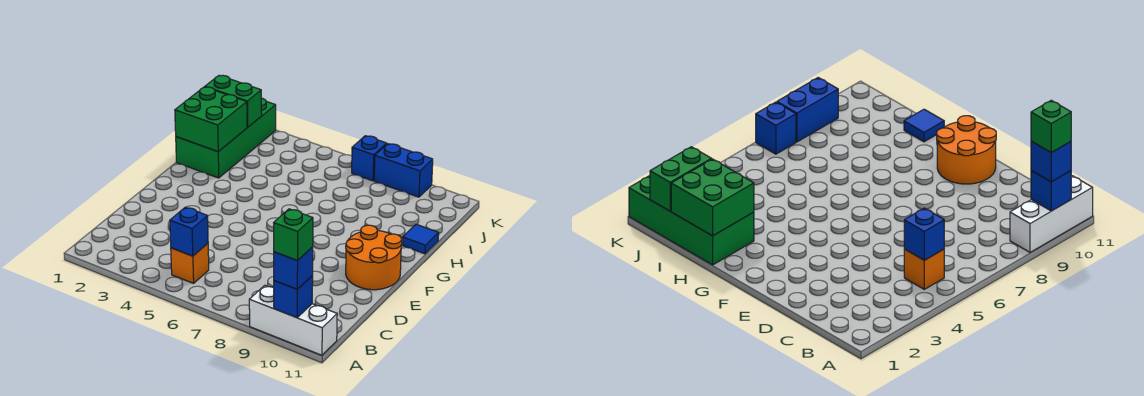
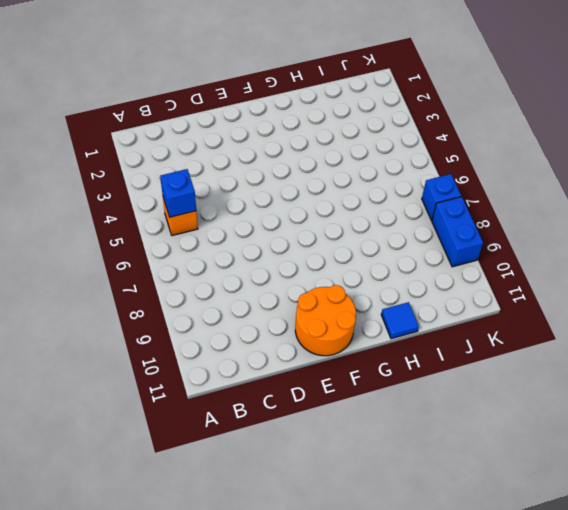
none -> white brick A9:A11 level 1
none -> green brick H1:K2 level 1
none -> blue brick A10 level 2

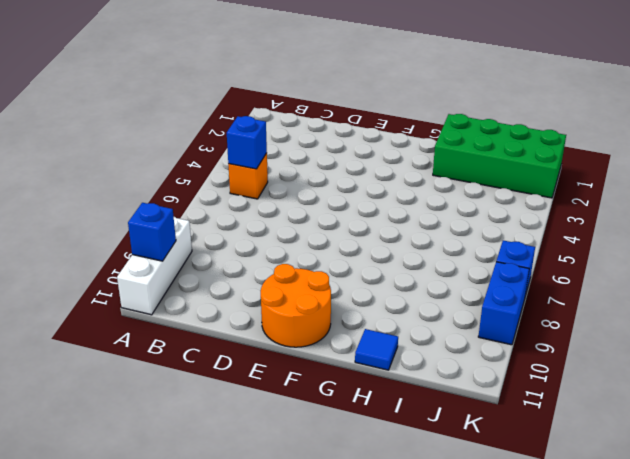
none -> green brick H1:I2 level 2
none -> green brick J1:J2 level 2
none -> blue brick A10 level 3

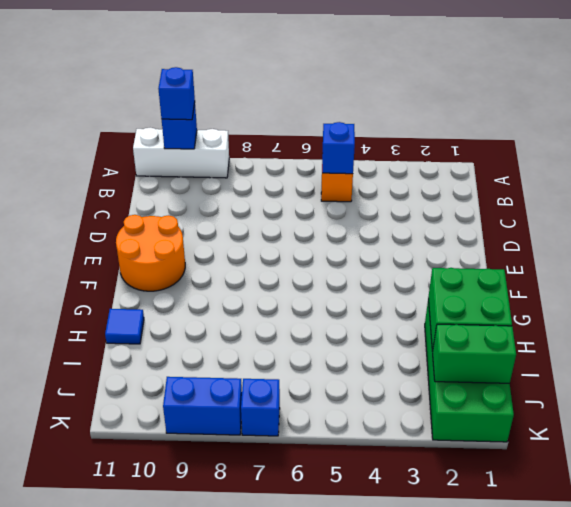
none -> green brick A10 level 4

